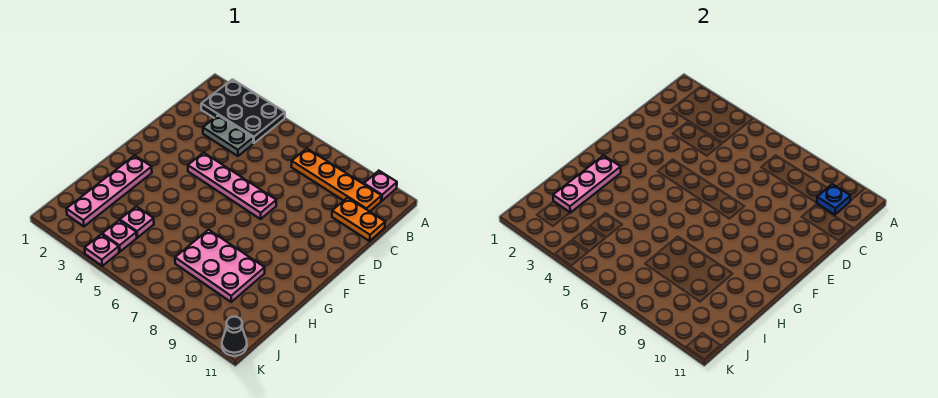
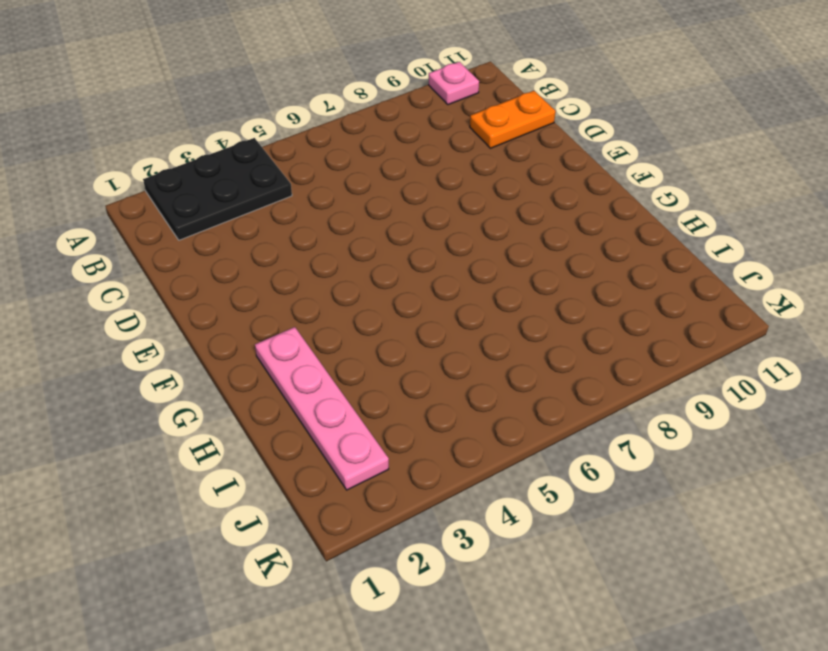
none -> orange plate B7:B10 level 1
none -> grey plate C3:C4 level 1
none -> pink plate E4:E7 level 1

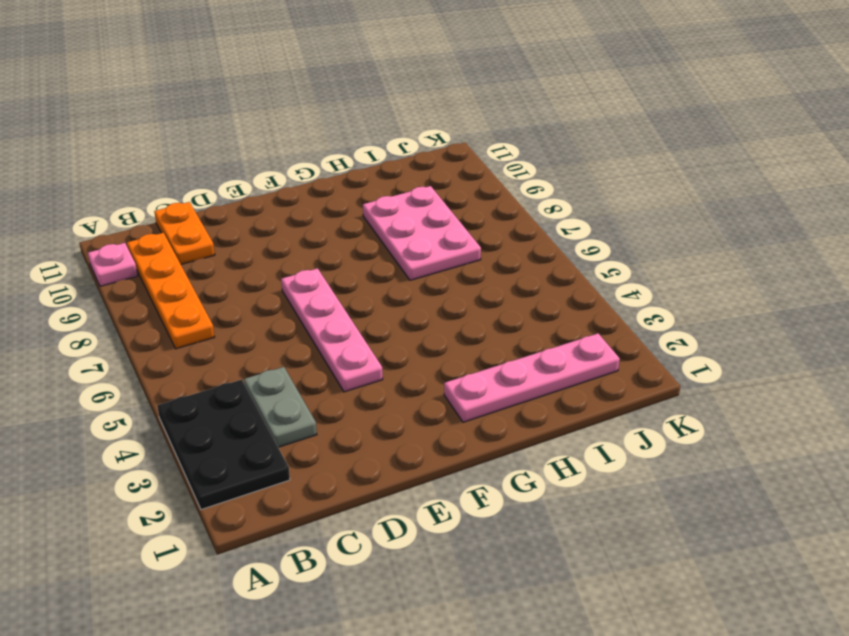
none -> pink plate I4 level 1
none -> pink plate J4 level 1
none -> pink plate K4 level 1

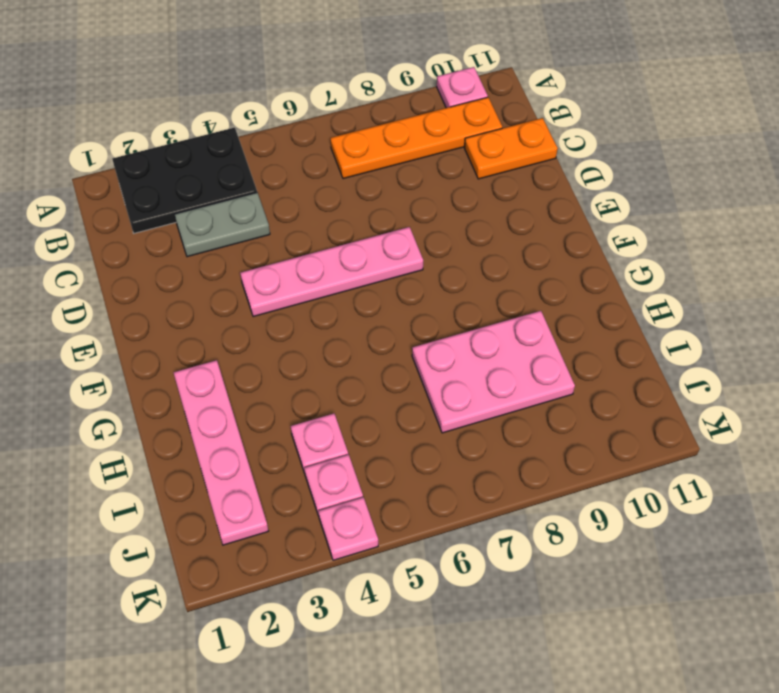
none -> black cone K11 level 1
none -> blue plate B10 level 2
none -> pink plate G2:I2 level 2

